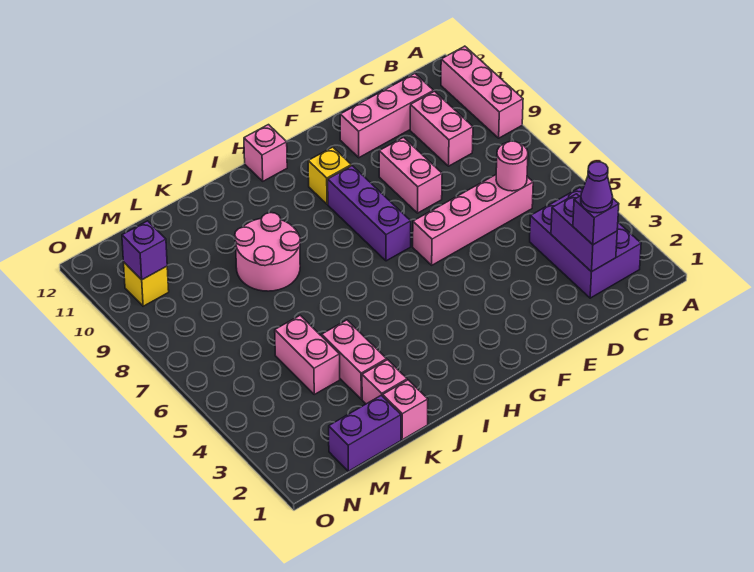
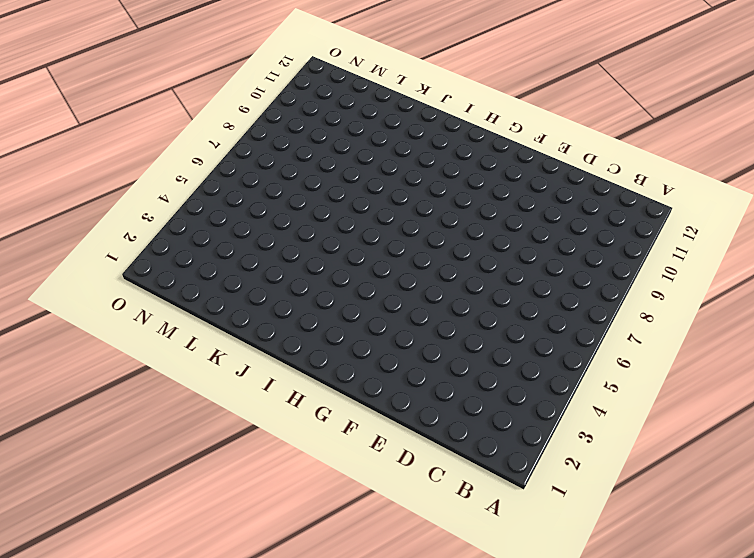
none -> pink brick A9:A11 level 1
none -> purple brick B2:C4 level 1
none -> pink brick C6:F6 level 1

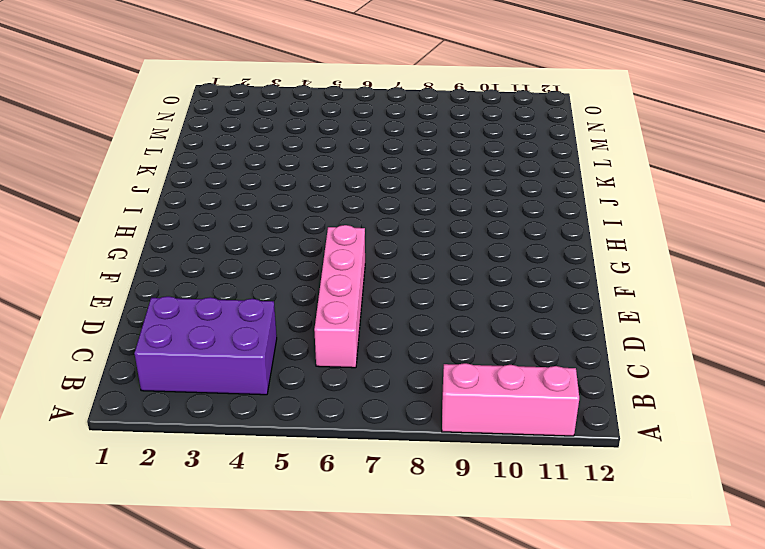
none -> pink brick C9:C10 level 1
none -> pink brick C11:E11 level 1
none -> pink brick E8:E9 level 1

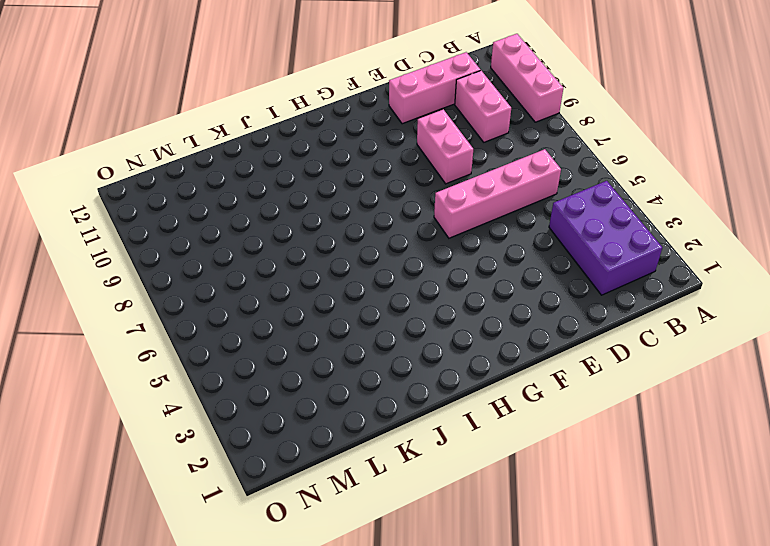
none -> purple brick G7:G9 level 1
none -> yellow brick G10 level 1
none -> pink brick H12 level 1

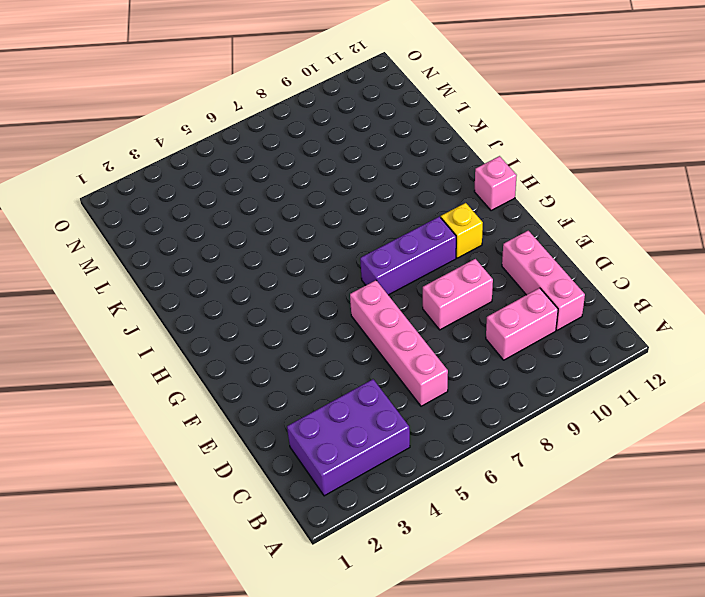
none -> pink brick A9:A11 level 1
none -> pink round brick J8:K9 level 1
none -> pink brick K1 level 1

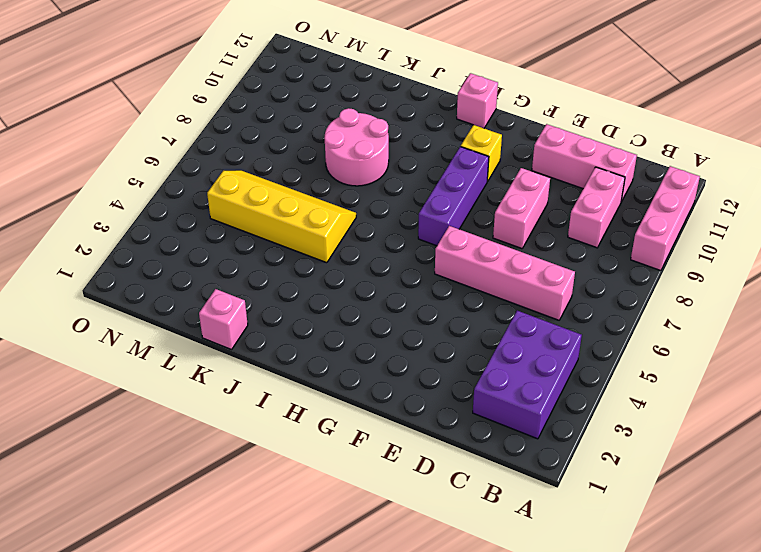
yellow slope J5:M6 level 1 top 5 -> pink brick L4:L5 level 1
none -> pink brick K2 level 1
none -> pink brick K3:K4 level 1
none -> purple brick L1:M1 level 1

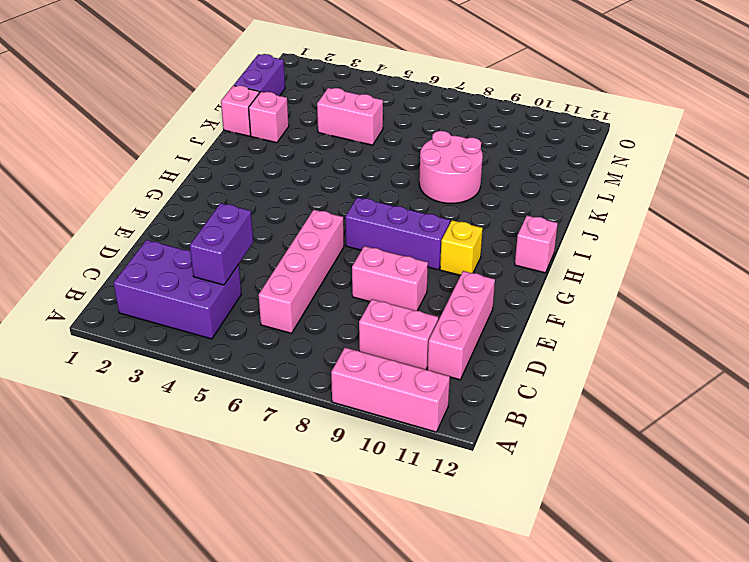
purple brick C4:D4 level 2 -> purple brick C2:C3 level 2
none -> pink brick K3:K4 level 1
none -> yellow brick N10 level 1
none -> pink round brick C6 level 2

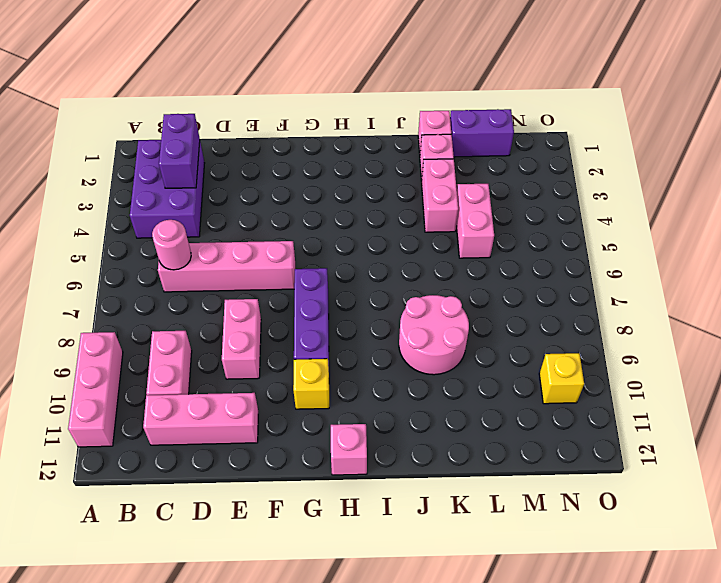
none -> purple brick N10 level 2
none -> purple brick C2 level 3
none -> purple cone C2 level 4

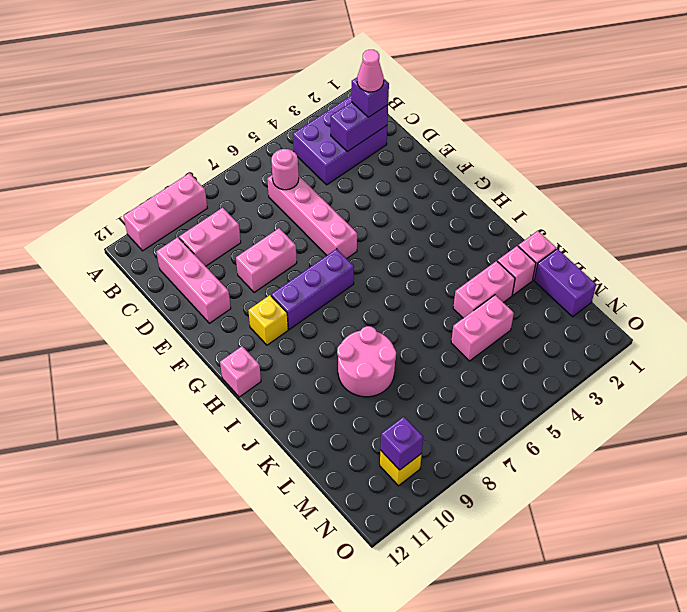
pink cone C2 level 4 -> purple cone C2 level 4

